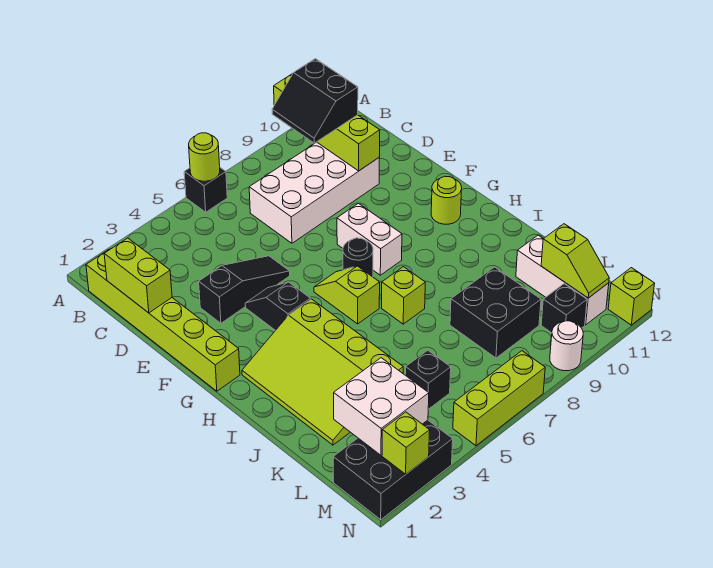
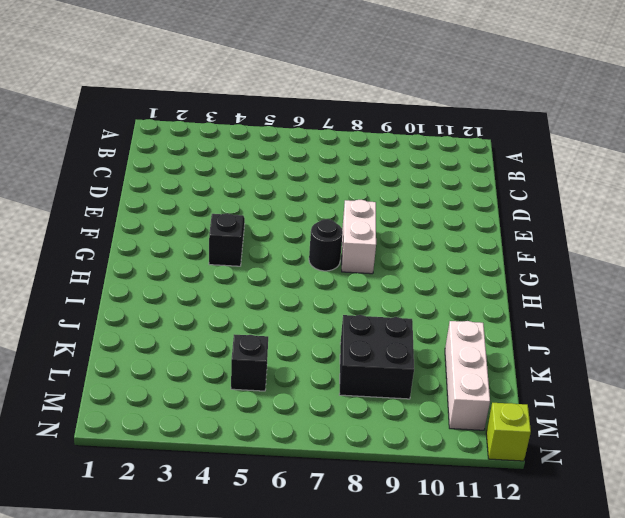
none -> black brick A6 level 1
none -> lime brick B1:G1 level 1
none -> white brick C7:D10 level 1

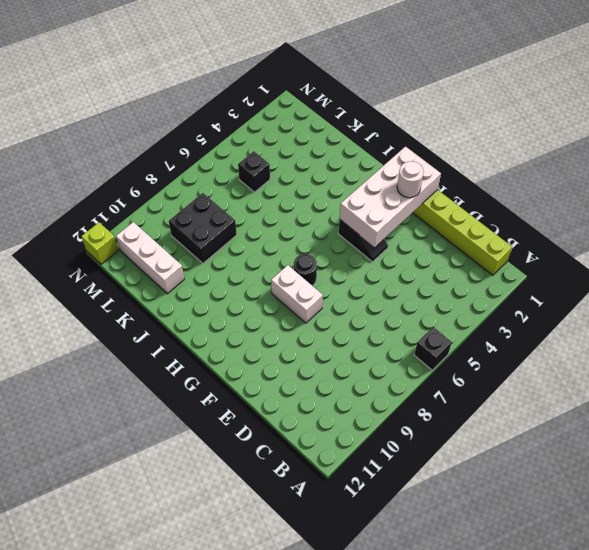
white brick F1:G4 level 2 -> white brick C7:D10 level 1
white round brick F2 level 3 -> white round brick N9 level 1
none -> black slope E3:E5 level 1 top 3
none -> lime slope G6:H6 level 1 top H
none -> lime round brick G11 level 1

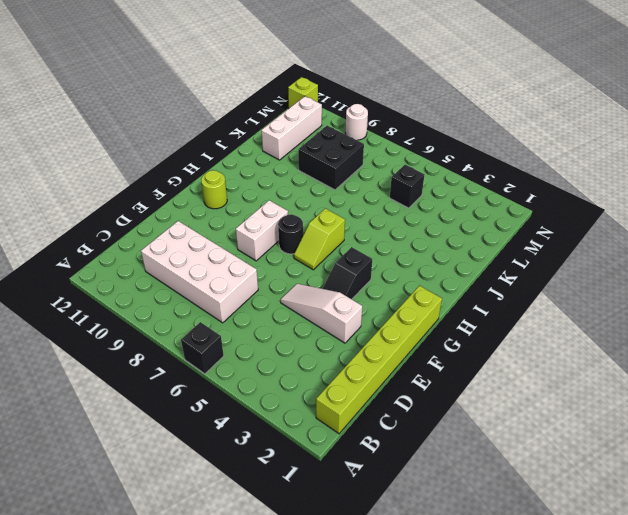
white slope E3:E5 level 1 top 3 -> black slope E3:E5 level 1 top 3
none -> lime slope H2:K4 level 1 top 4
none -> lime brick I7 level 1
none -> black brick M1:N3 level 1

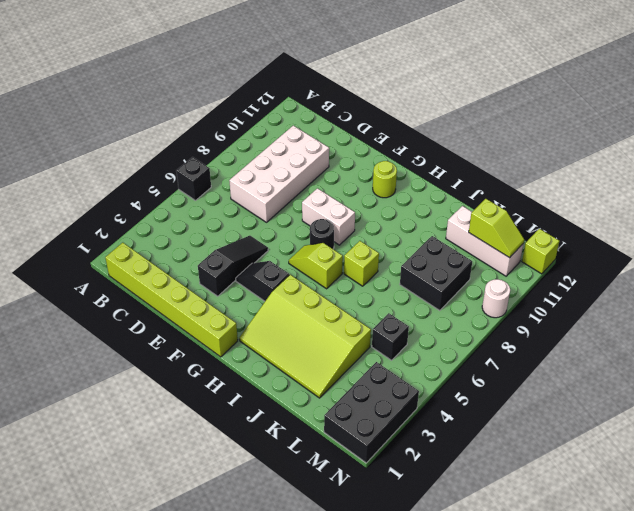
none -> black brick M10 level 1
none -> lime brick N5:N7 level 1
none -> lime round brick A6 level 2

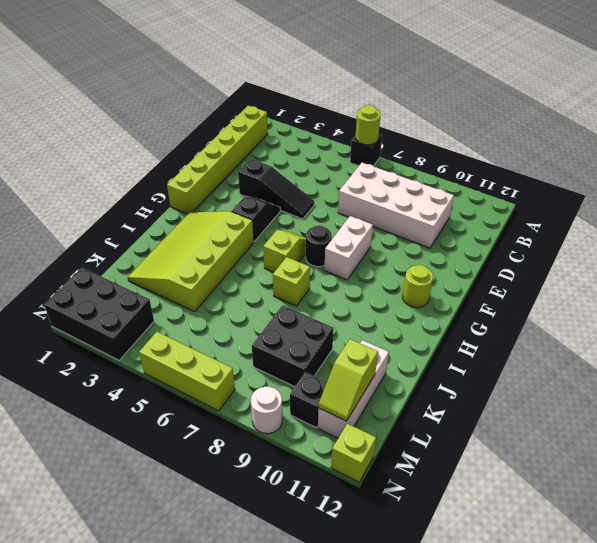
none -> black brick L5 level 1
none -> lime brick A10:D10 level 2
none -> lime brick C1:D1 level 2

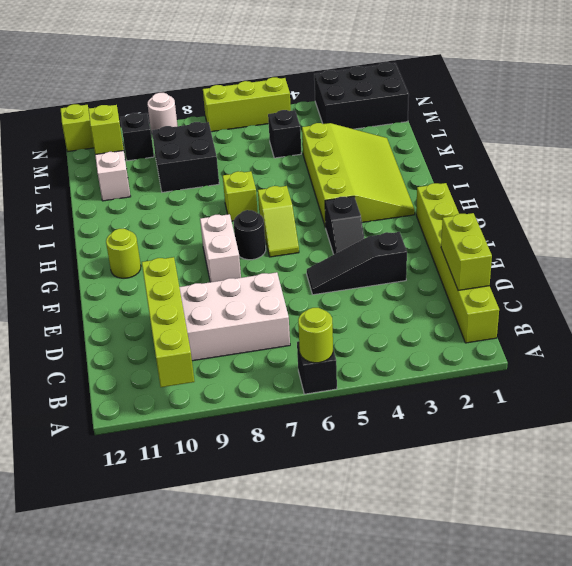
none -> white brick L2:M3 level 2
none -> lime brick N2 level 2
none -> black slope B9:C10 level 3 top 10

